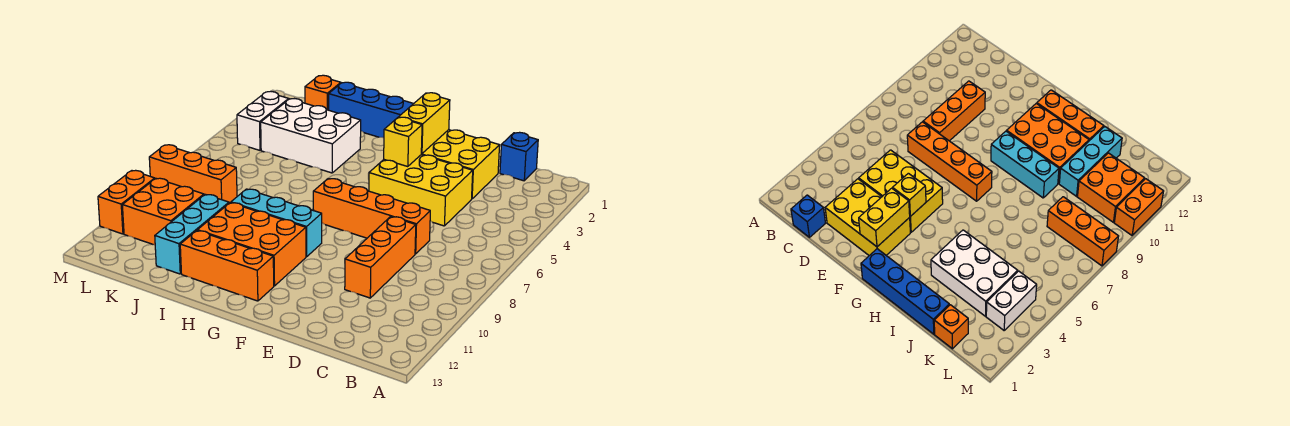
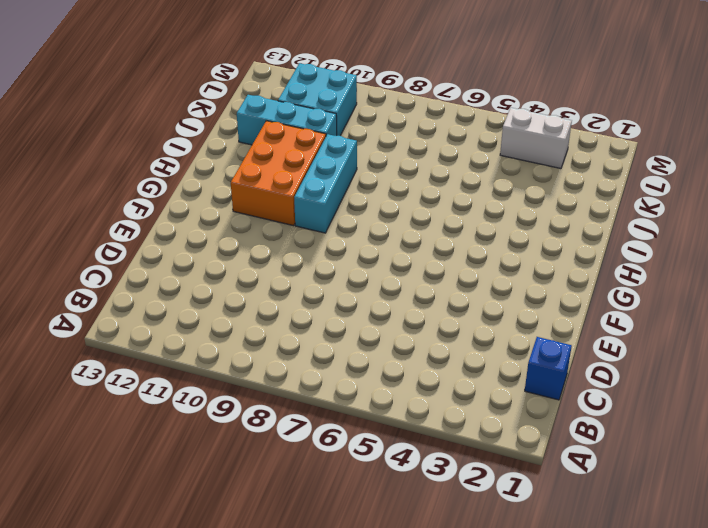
cyan brick K10:L11 level 1 -> orange brick K10:L11 level 1
none -> yellow brick D2:F3 level 1
none -> yellow brick D4:F5 level 1
none -> orange brick D7:G7 level 1

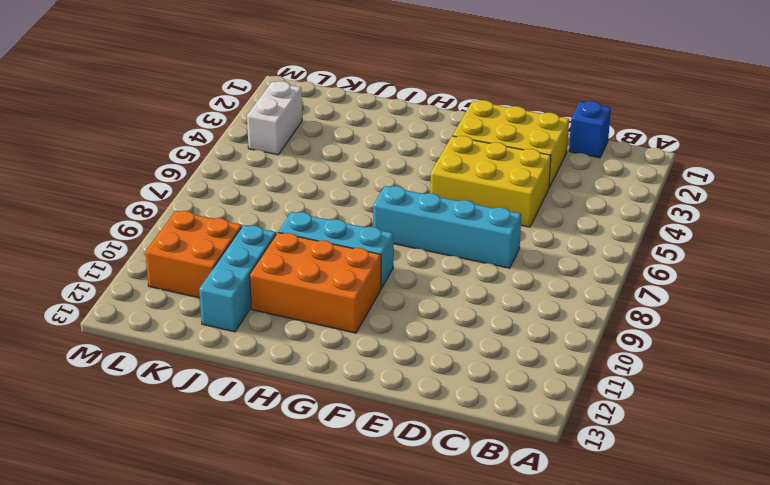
cyan brick D7:G7 level 1 -> orange brick D7:G7 level 1
none -> orange brick D8:D10 level 1
none -> blue brick G1:J1 level 1
none -> orange brick G12:I12 level 1

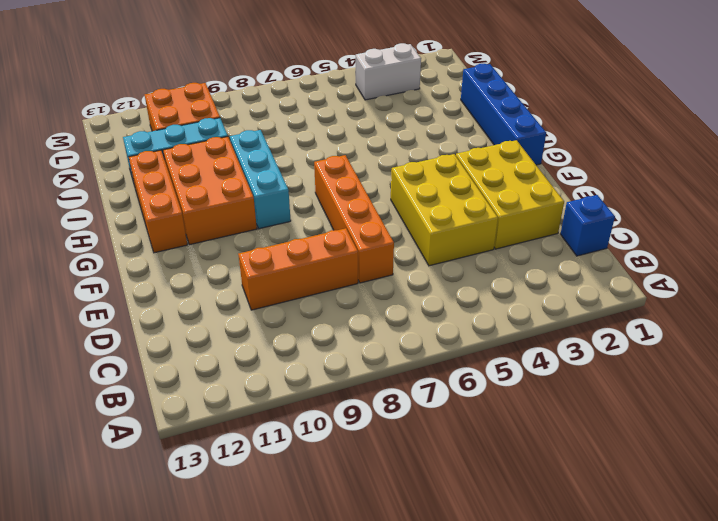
none -> white brick I3:K4 level 1
none -> orange brick K1 level 1
none -> orange brick K8:M8 level 1

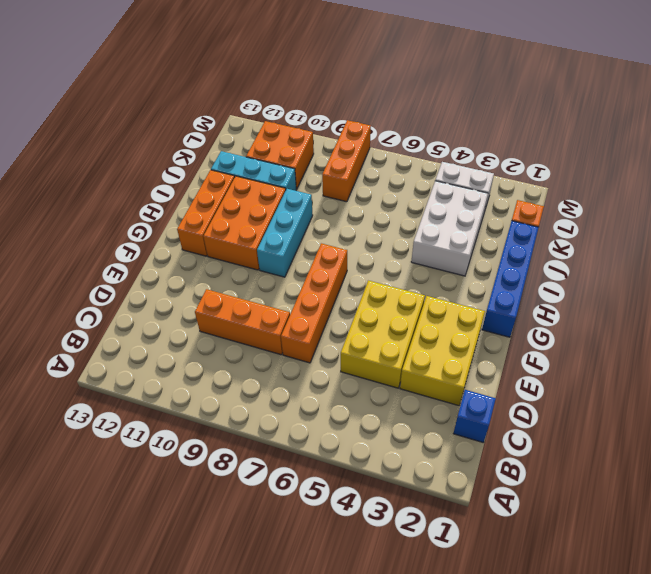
none -> orange brick M10:M11 level 1
none -> yellow brick F2:F3 level 2
none -> yellow brick F4 level 2

